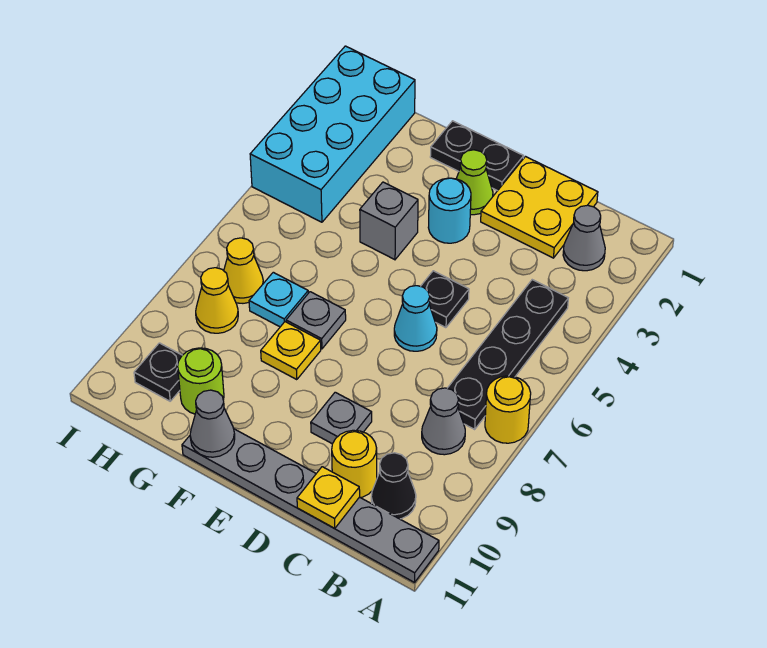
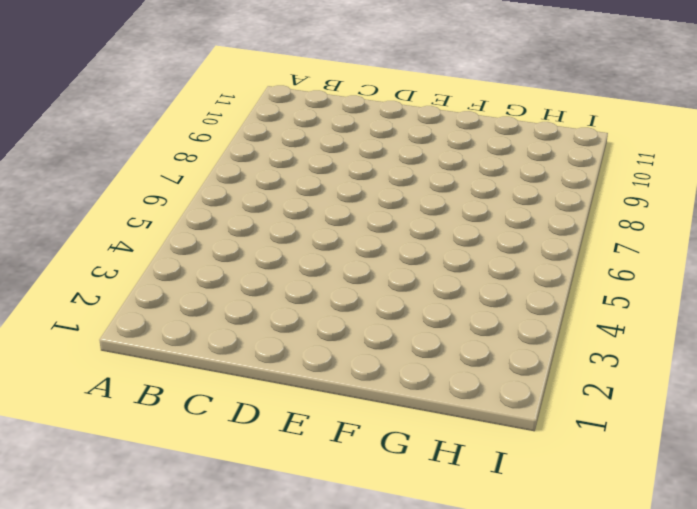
none -> yellow round brick A7 level 1
none -> grey plate A11:F11 level 1
none -> grey cone B2 level 1

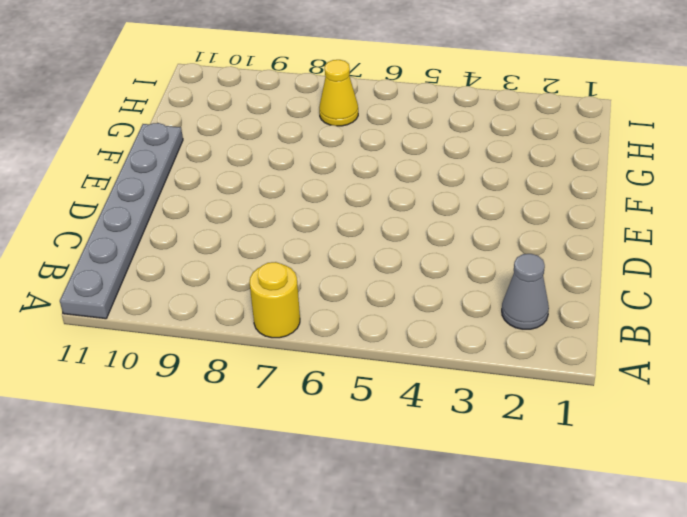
none -> black plate B4:B7 level 1
none -> grey cone B8 level 1
none -> black cone B10 level 1

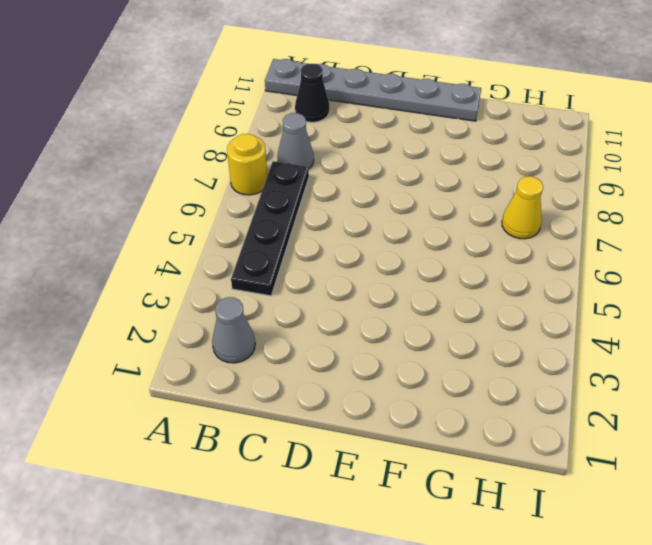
none -> yellow plate C1:D2 level 1
none -> yellow round brick C10 level 1
none -> black plate D5 level 1

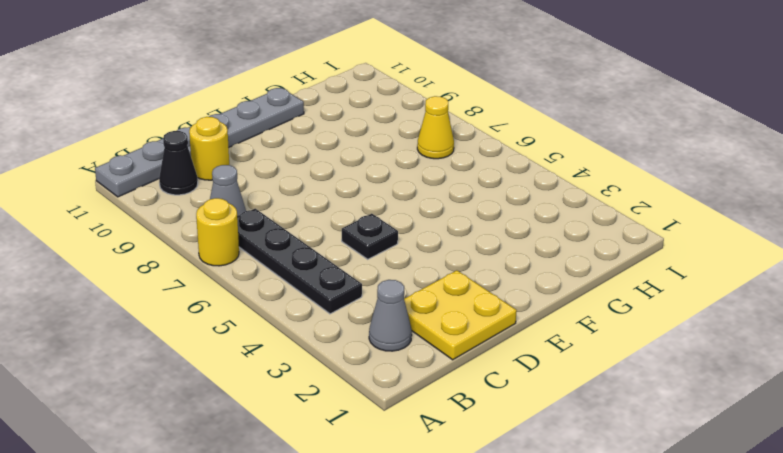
none -> cyan cone D6 level 1
none -> grey plate D9 level 1
none -> black plate E1:F1 level 1

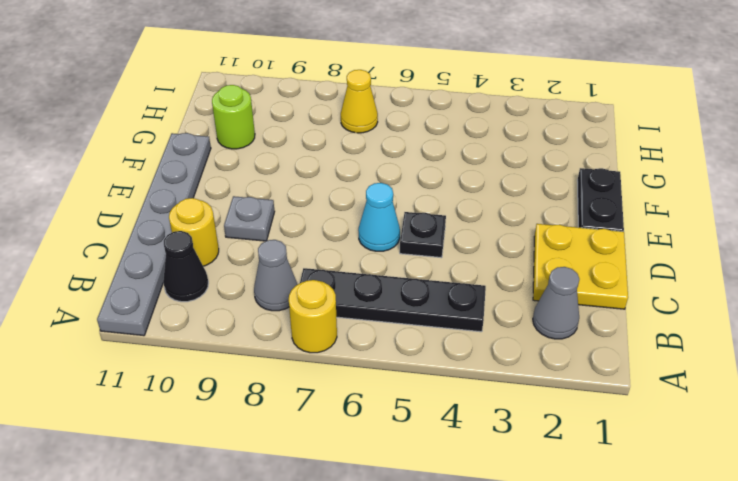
none -> lime cone E2 level 1
none -> cyan round brick E3 level 1
none -> grey brick F4 level 1

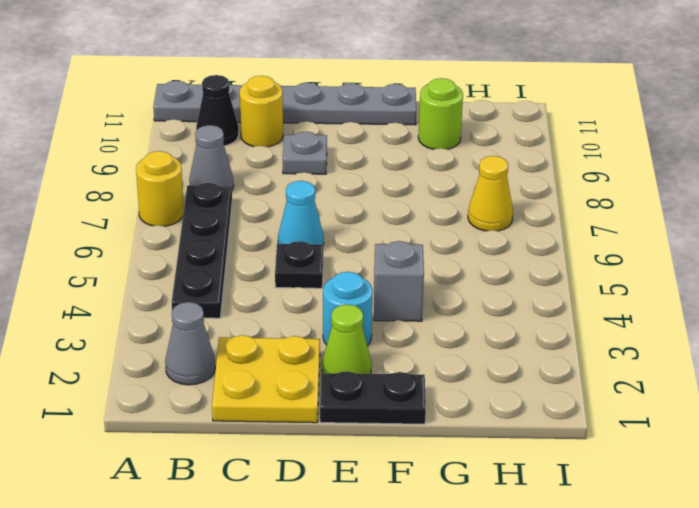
none -> grey plate F7 level 1
none -> yellow plate F8 level 1
none -> cyan plate G7 level 1

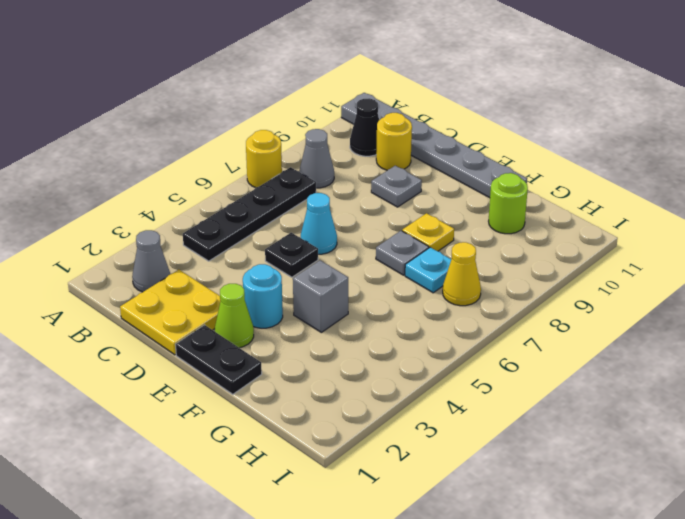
none -> cyan brick H1:I4 level 1
none -> yellow cone H8 level 1
none -> black plate H10 level 1

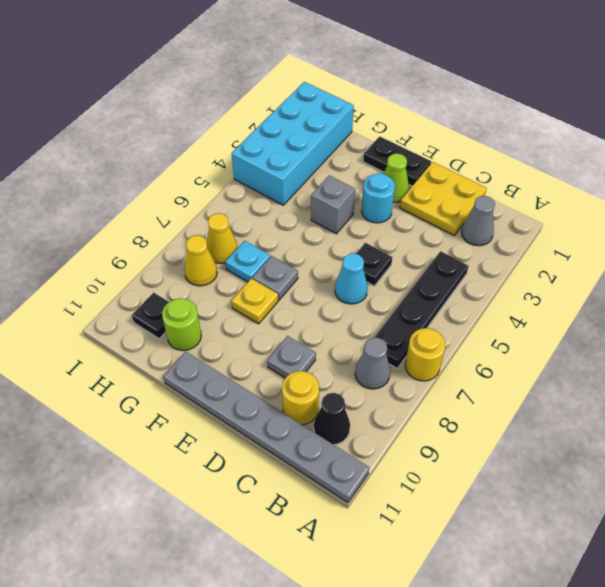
none -> yellow plate C11 level 2
none -> grey cone F11 level 2

